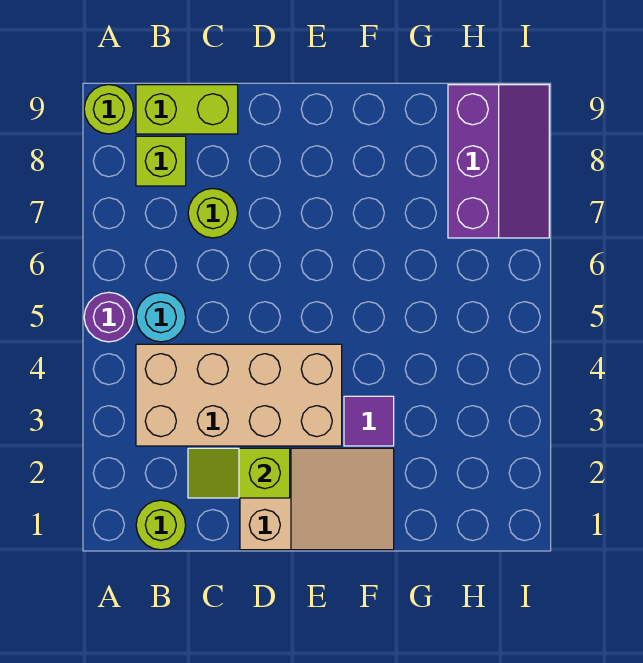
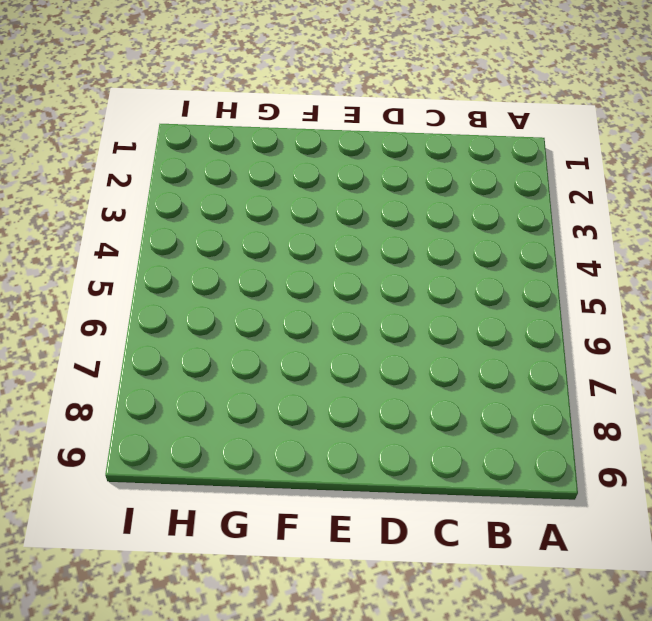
none -> purple round brick A5 level 1
none -> lime round brick A9 level 1
none -> lime round brick B1 level 1

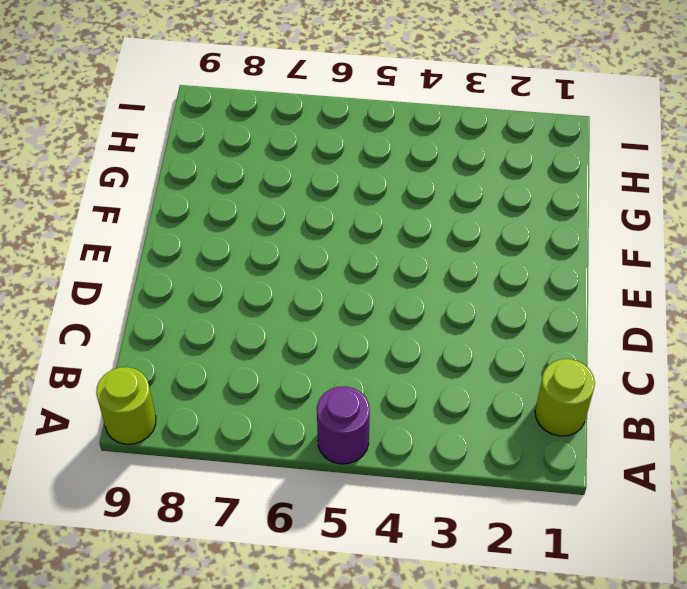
none -> tan brick B3:E4 level 1
none -> cyan round brick B5 level 1
none -> lime brick B8 level 1

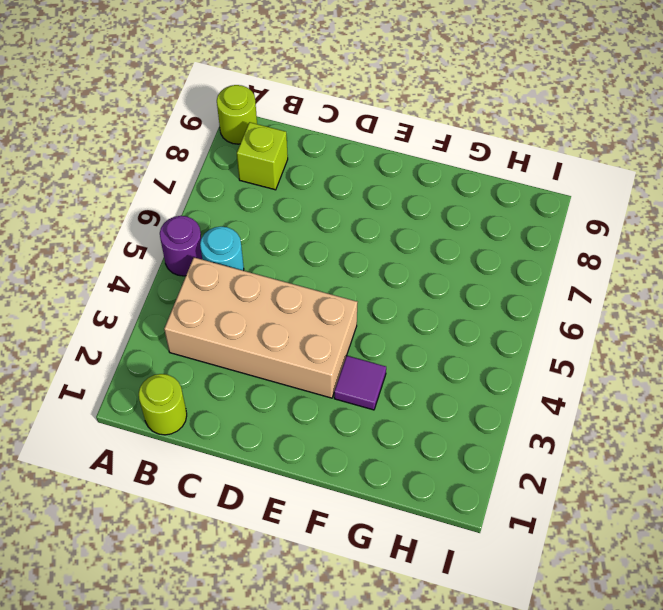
none -> lime brick B9:C9 level 1
none -> lime round brick C7 level 1
none -> tan slope D1:F2 level 1 top D

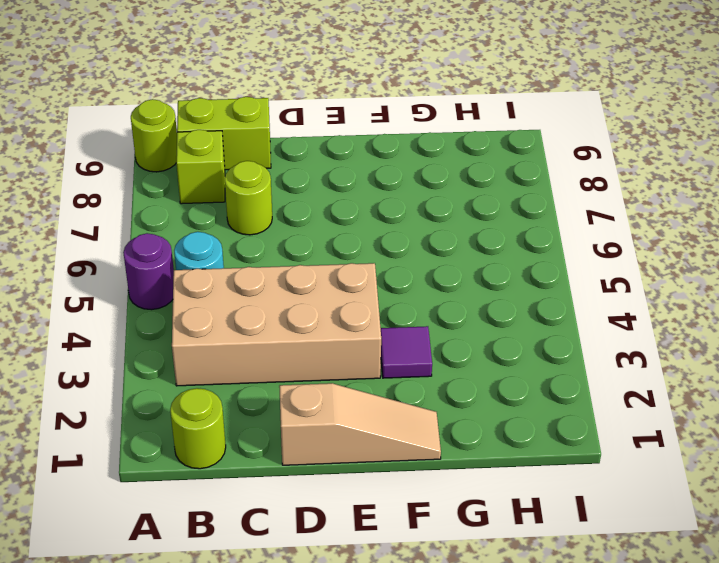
tan slope D1:F1 level 1 top D -> tan slope D1:F2 level 1 top D
none -> purple slope H7:I9 level 1 top H
none -> lime slope C2:D2 level 2 top D

